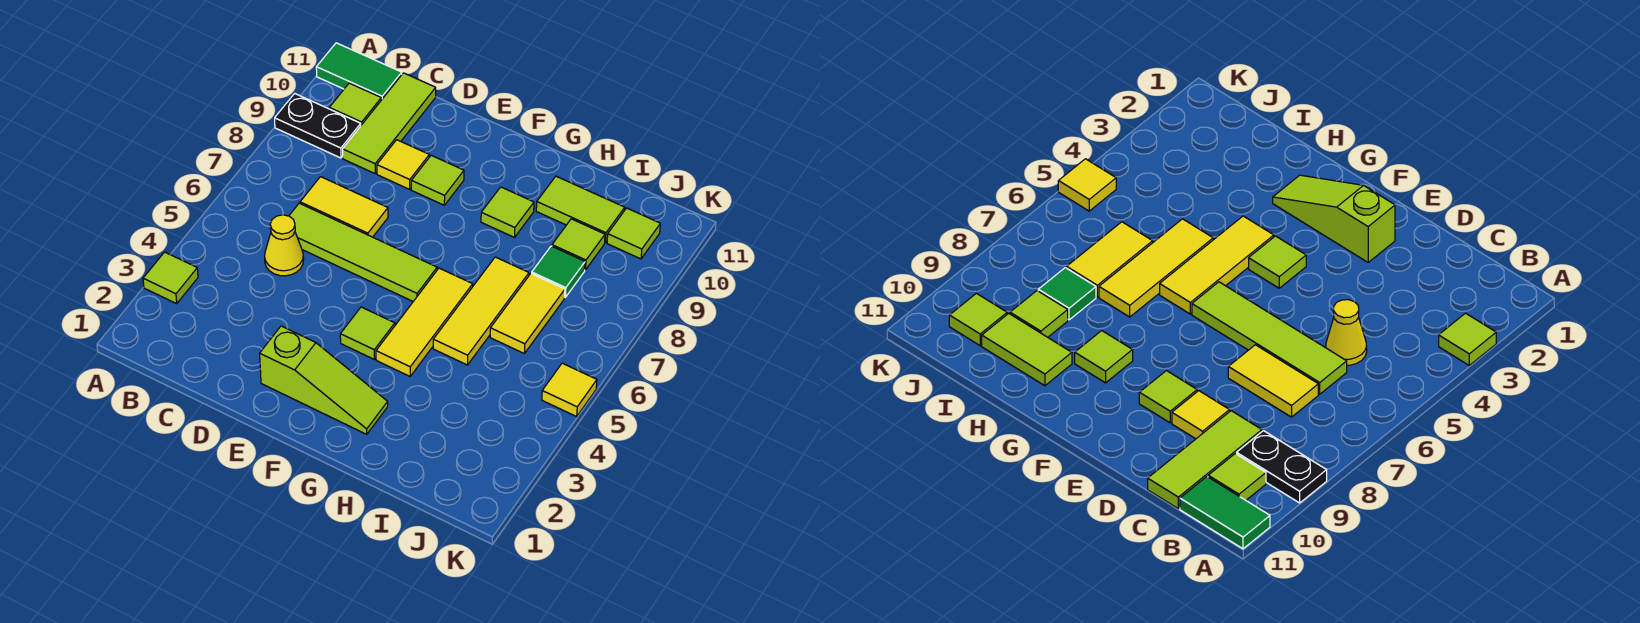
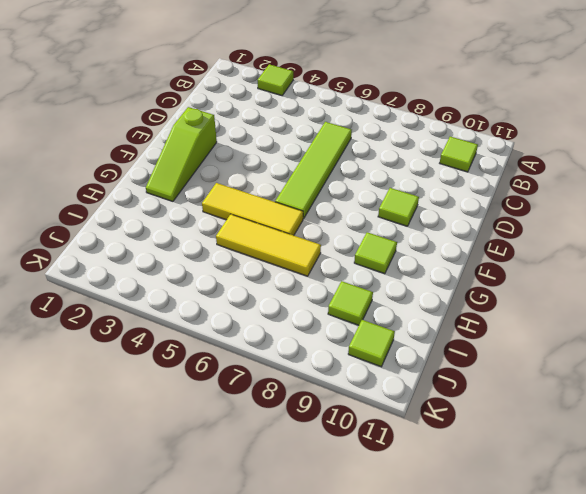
none -> black plate A9:B9 level 1
none -> green tile A11:B11 level 1
none -> yellow cone C5 level 1

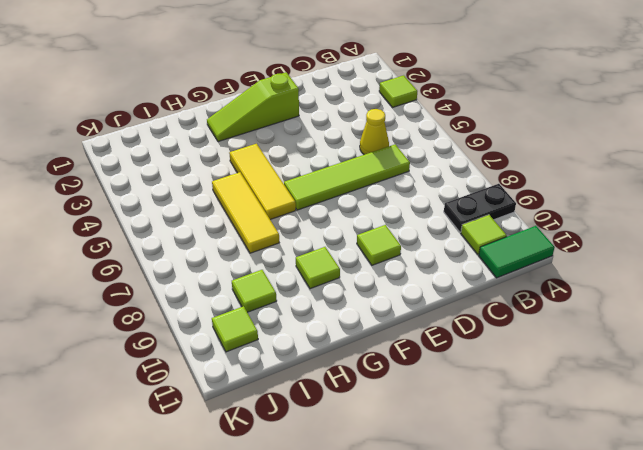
none -> yellow tile C7:D7 level 1
none -> lime tile C9:C11 level 1
none -> yellow tile D9 level 1

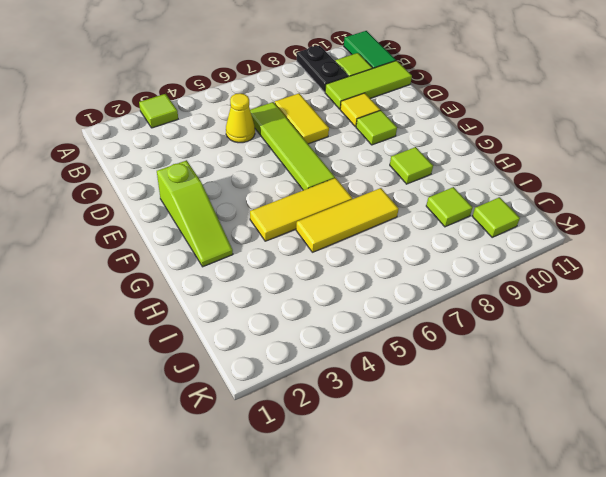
none -> lime tile F4 level 1
none -> lime tile H10:I10 level 1
none -> yellow tile I6:I7 level 1

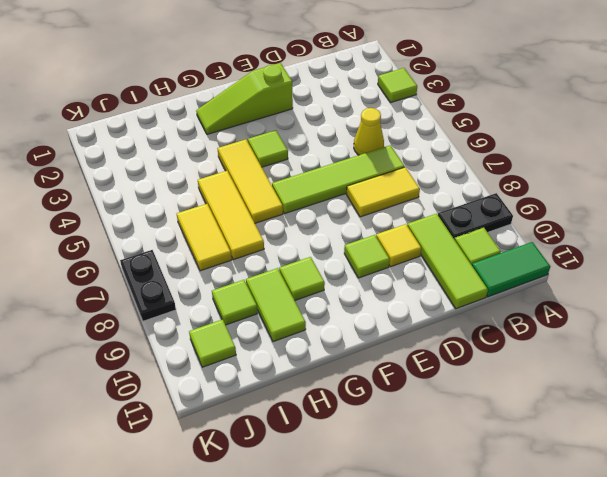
lime tile H9:H10 level 1 -> lime tile H10:I10 level 1
black plate K7:K8 level 1 -> none
none -> green tile I8 level 1
none -> yellow tile K5 level 1

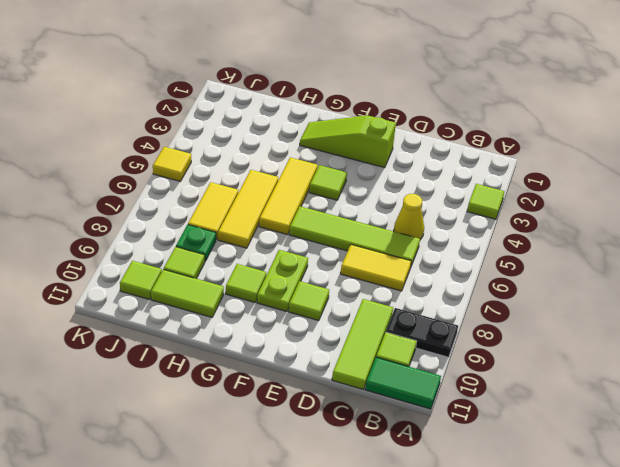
lime plate F8:F9 level 1 -> none
green plate I8 level 1 -> green tile I8 level 1
none -> yellow tile D9 level 1

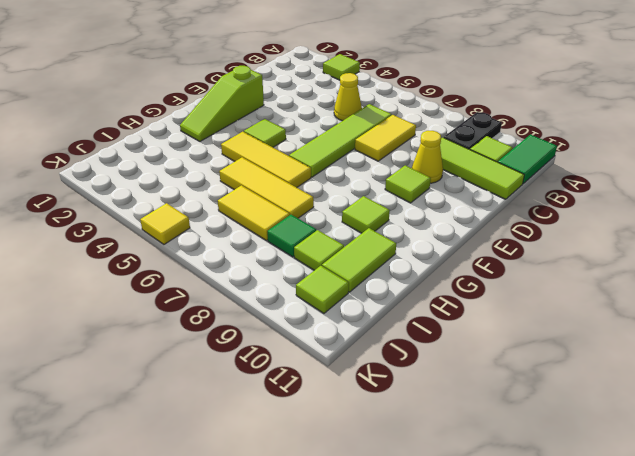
yellow cone D9 level 1 -> yellow tile D9 level 1

